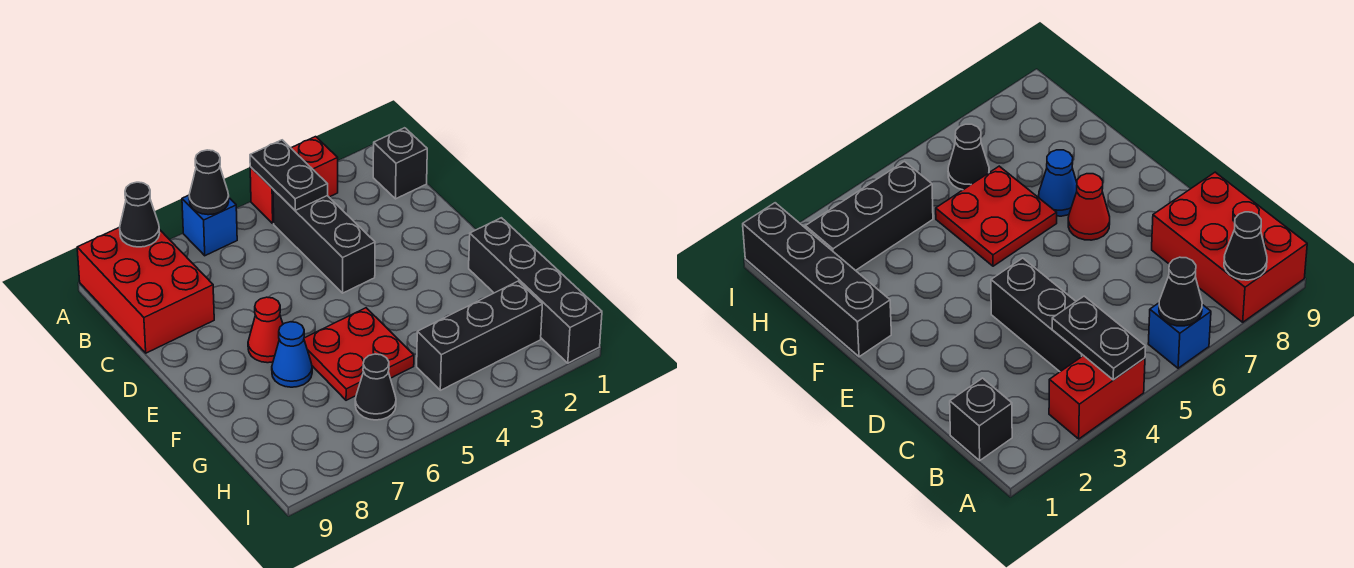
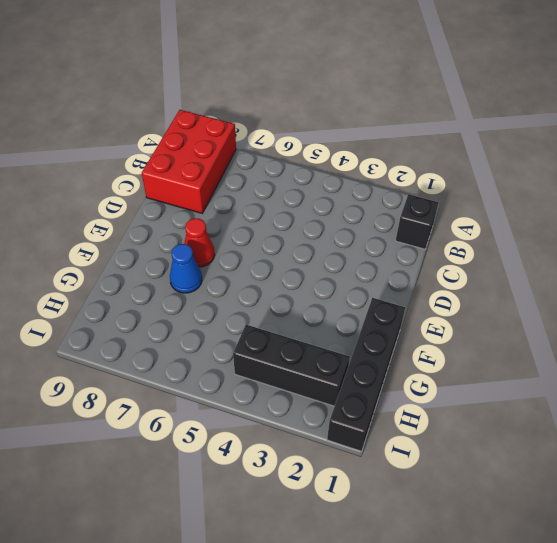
none -> red brick A3:A4 level 1
none -> blue brick A6 level 1
none -> black brick B4:D4 level 1

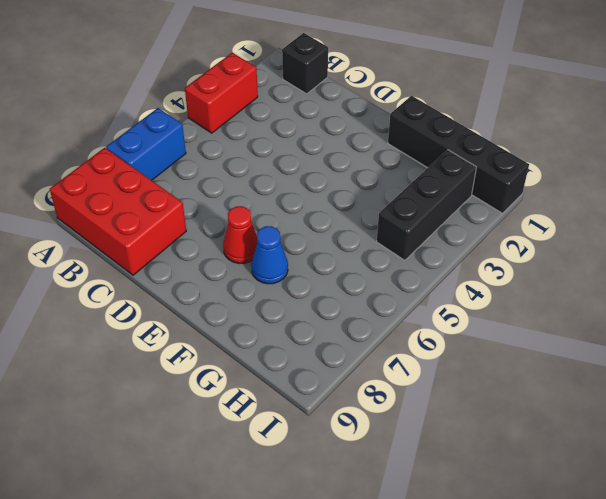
blue brick A6:A7 level 1 -> blue brick A6 level 1
none -> black brick B4:D4 level 1
none -> red plate F5:G6 level 1
none -> black cone H6 level 1

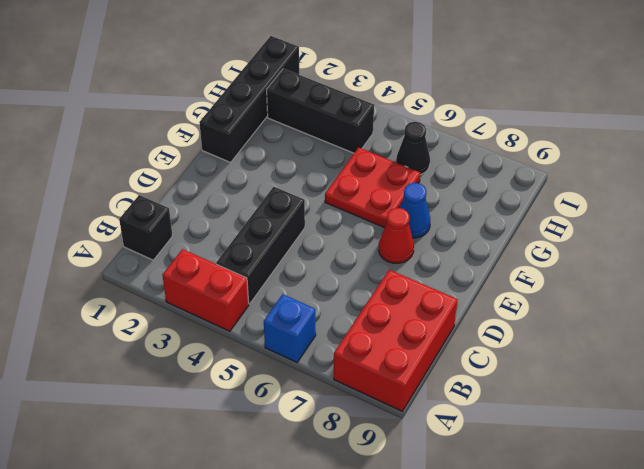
none -> black plate A4:B4 level 2
none -> black cone A6 level 2
none -> black cone A8 level 2

